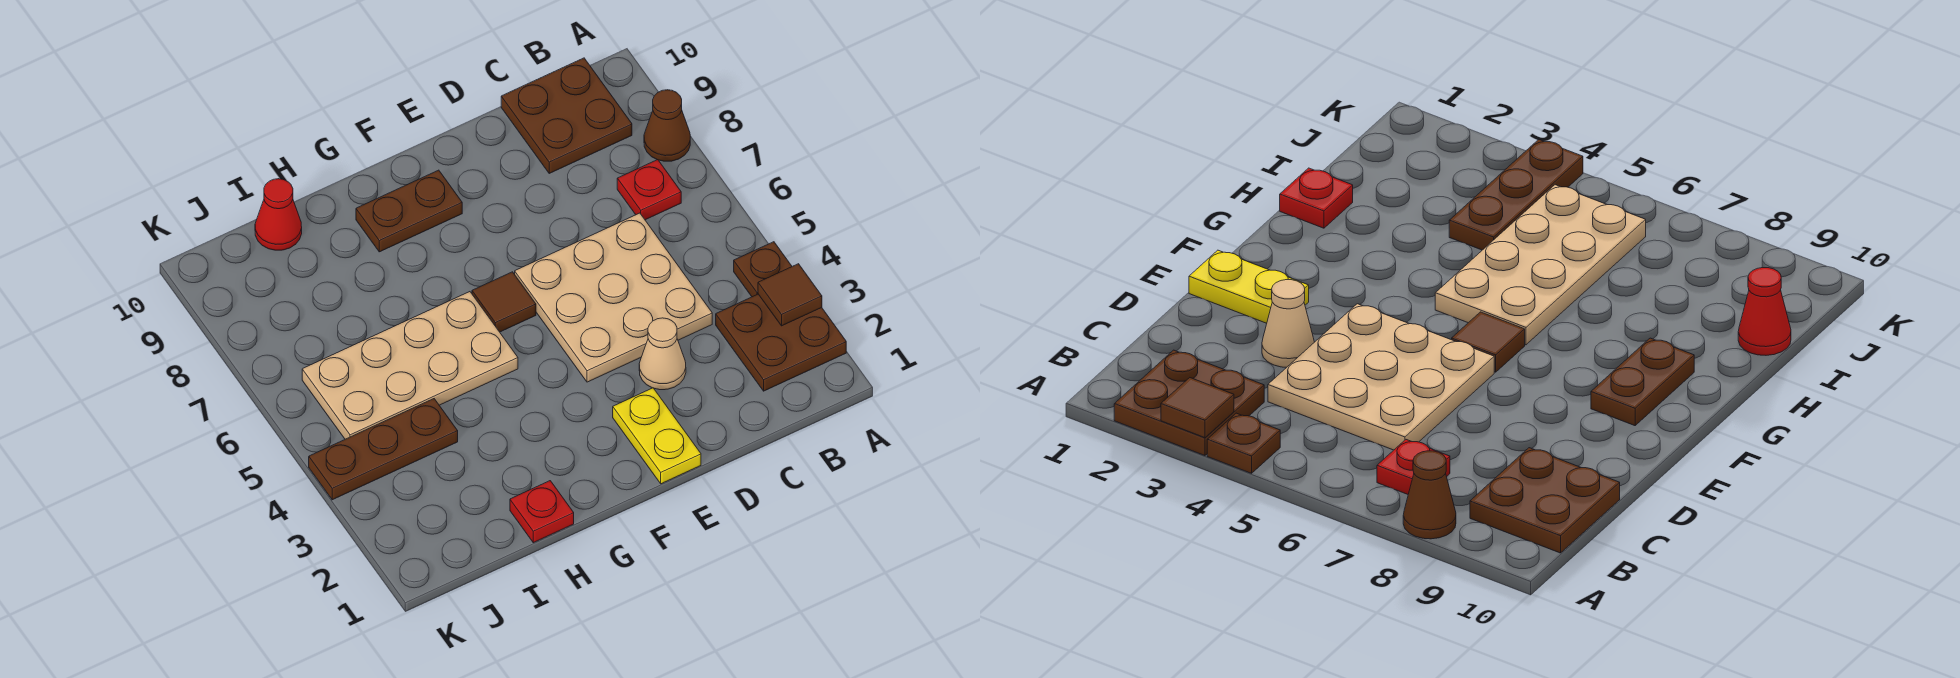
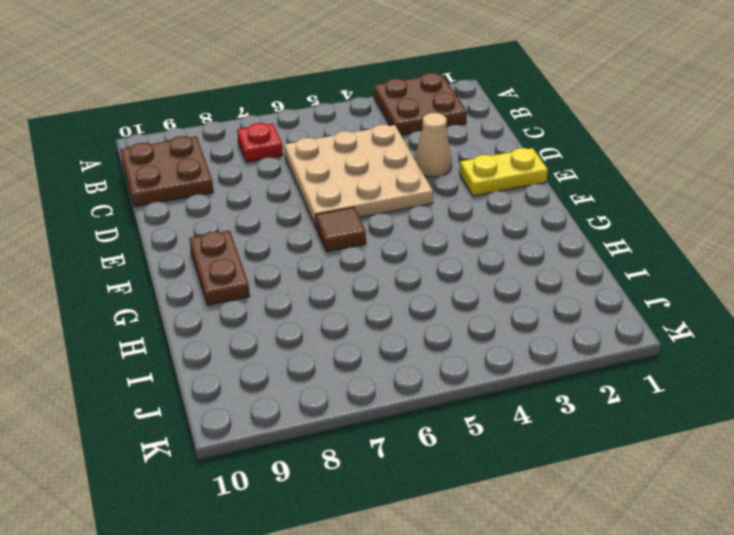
none -> brown plate A4 level 1
none -> brown cone A8 level 1
none -> tan plate G5:J6 level 1

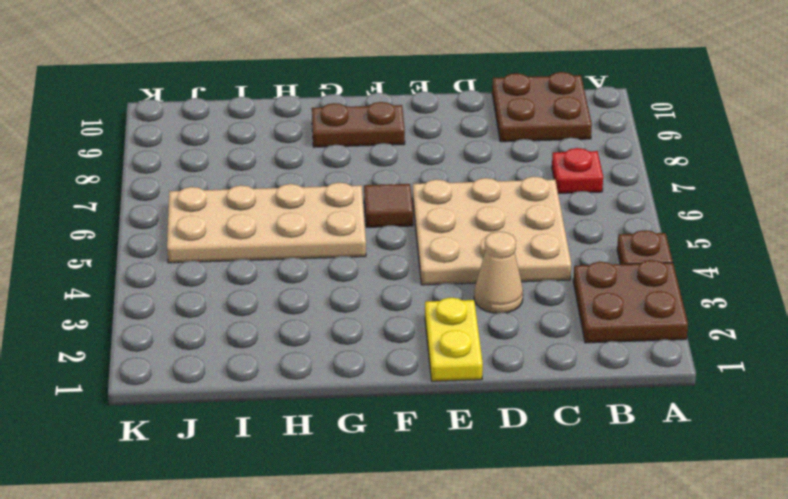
none -> brown cone A8 level 1
none -> red plate H1 level 1
none -> brown plate I4:K4 level 1

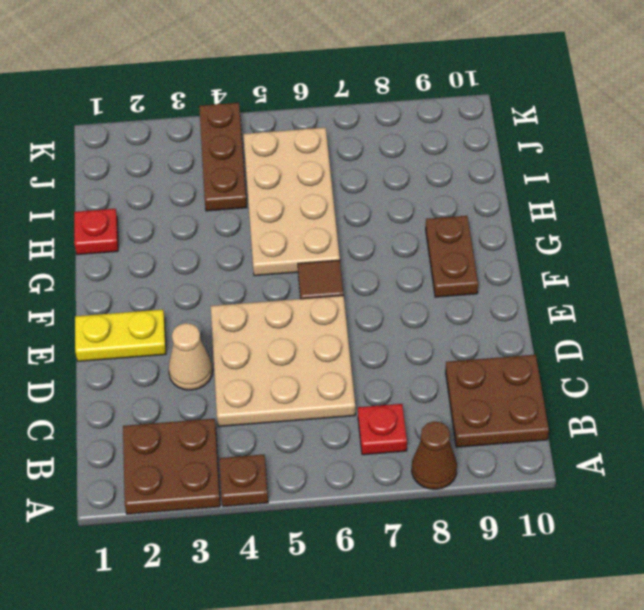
none -> red cone I10 level 1
none -> brown tile A3 level 2

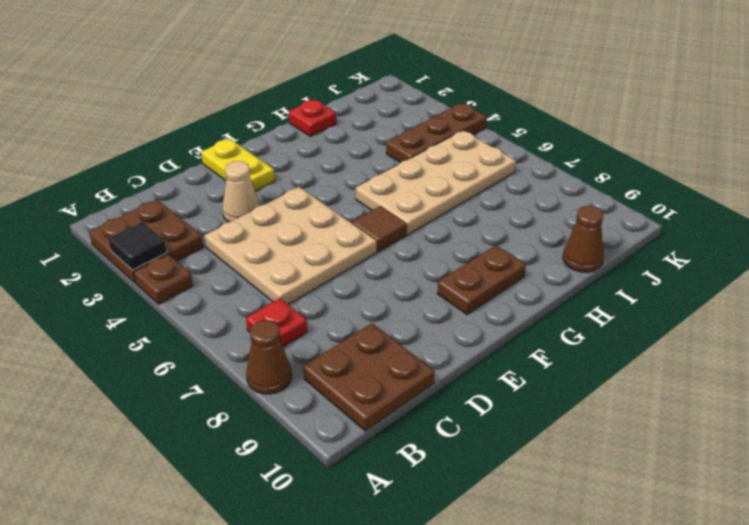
black tile A3 level 2 -> brown tile A3 level 2
brown cone I10 level 1 -> red cone I10 level 1

